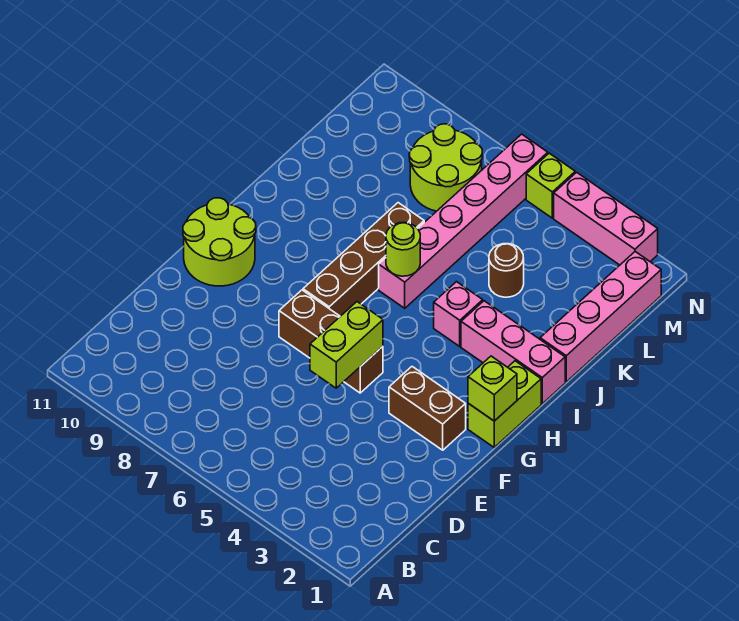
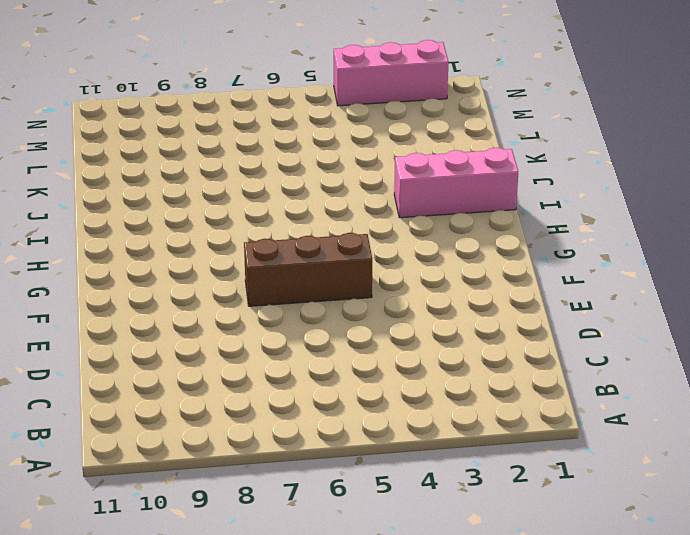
none -> brown brick F2:F3 level 1
none -> lime round brick F10:G11 level 1
none -> lime brick G1:H1 level 1

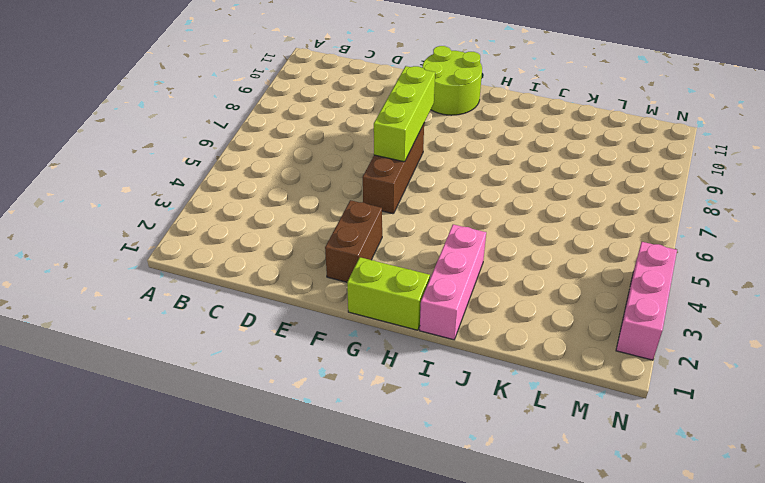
lime brick F6:F8 level 2 -> none
none -> brown brick G7:J7 level 1
none -> pink brick I4 level 1
none -> pink brick I6:N6 level 1

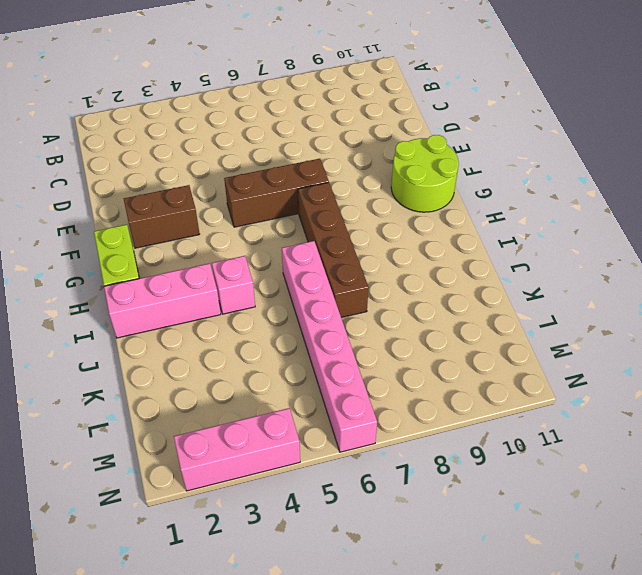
none -> pink brick J1:M1 level 1
none -> brown round brick K4 level 1
none -> lime round brick L7:M8 level 1

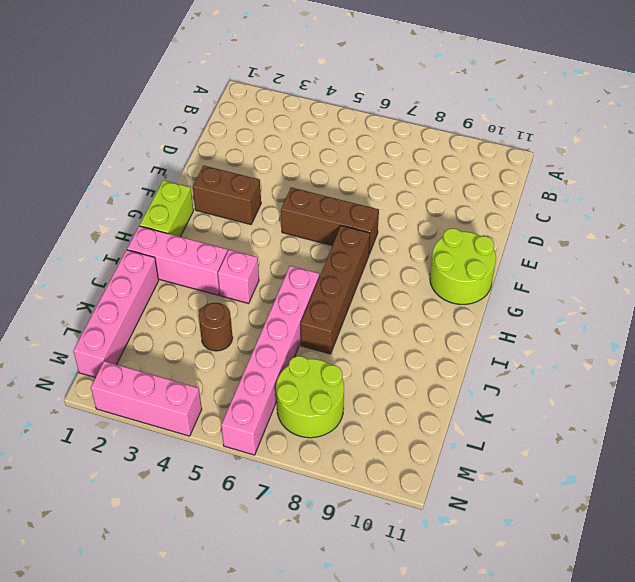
none -> lime brick N5 level 1
none -> lime brick E5:F5 level 2
none -> lime brick G1 level 2

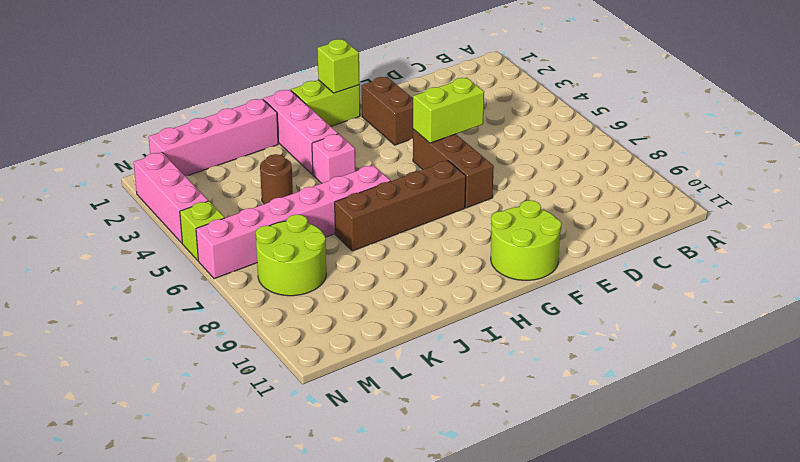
none -> lime round brick I6 level 2

